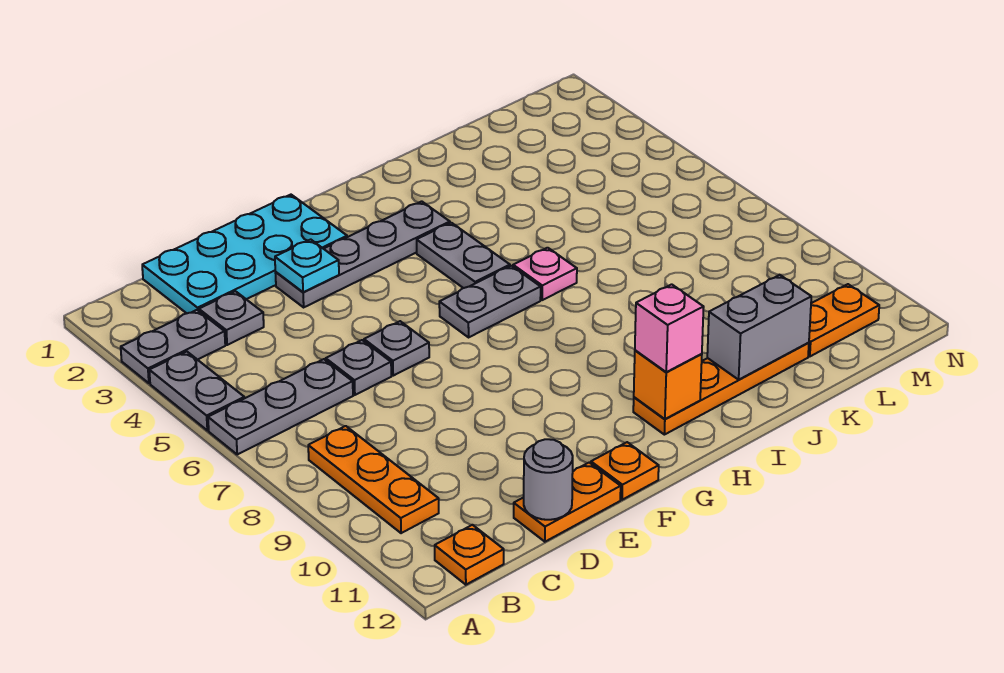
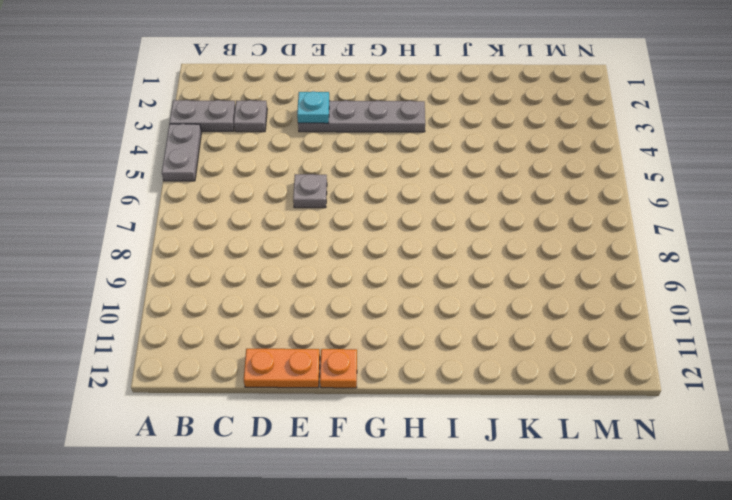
none -> grey plate A6:C6 level 1
none -> orange plate B8:B10 level 1
none -> orange plate B12 level 1

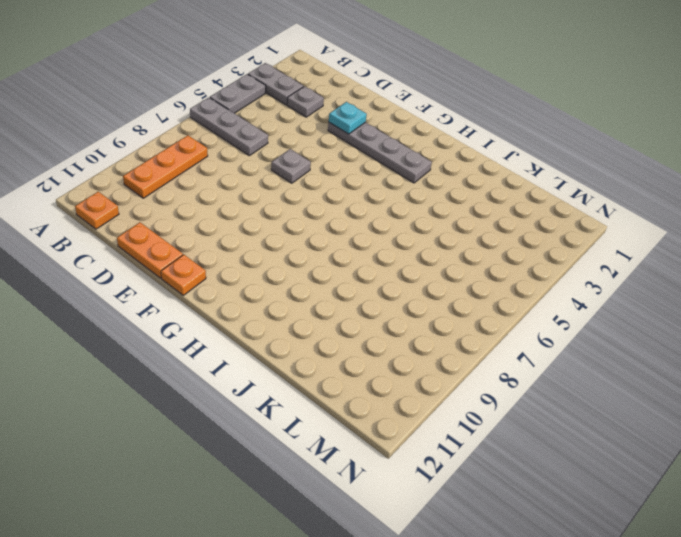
none -> cyan plate C1:F2 level 1
none -> grey plate D6 level 1
none -> grey plate G6:H6 level 1

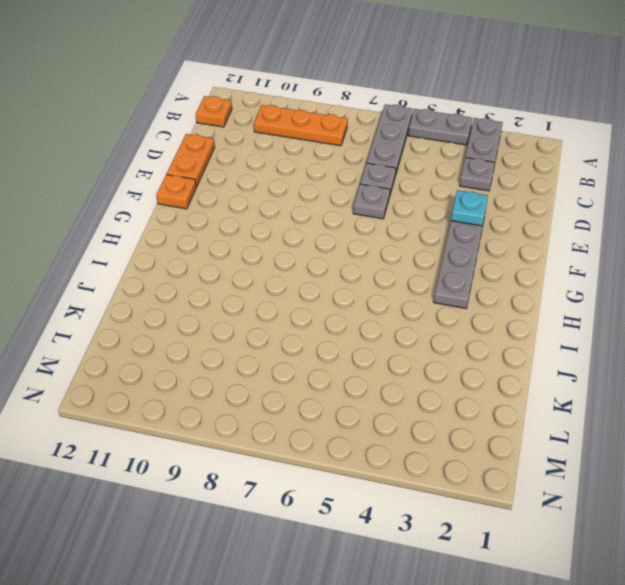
none -> cyan plate C1:F2 level 1
none -> grey plate G6:H6 level 1
none -> grey plate H4:H5 level 1

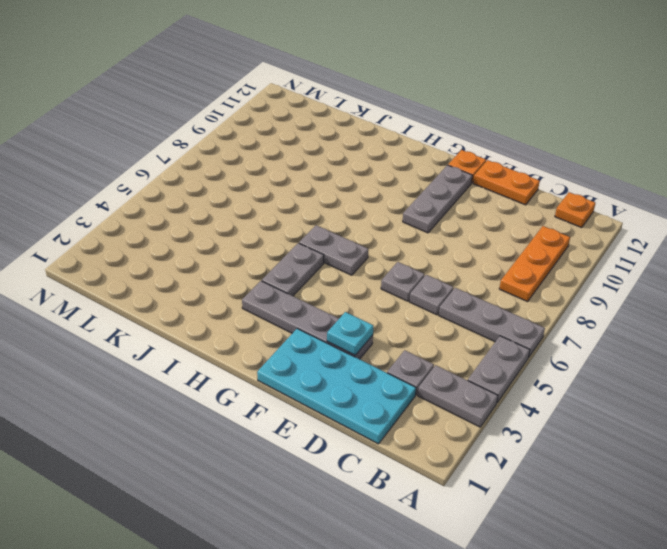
grey plate F9:F11 level 1 -> none
none -> orange plate H11:K11 level 1
none -> pink plate I6 level 1
none -> orange plate L11:M11 level 1

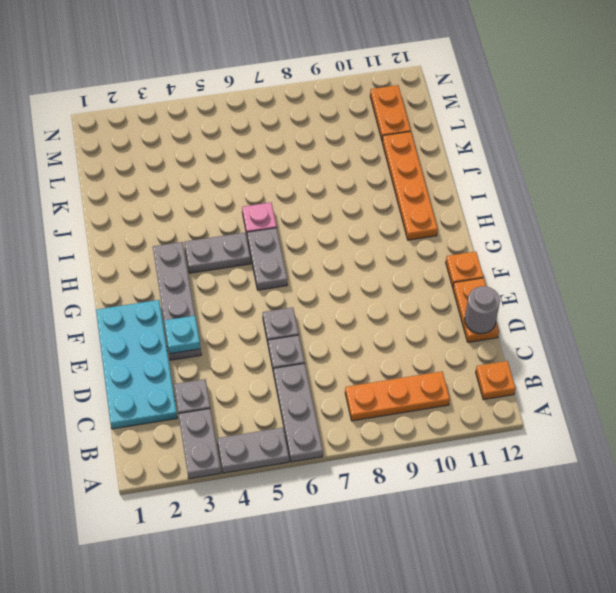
none -> orange brick H11 level 2
none -> grey brick J11:K11 level 2
none -> pink brick H11 level 3

